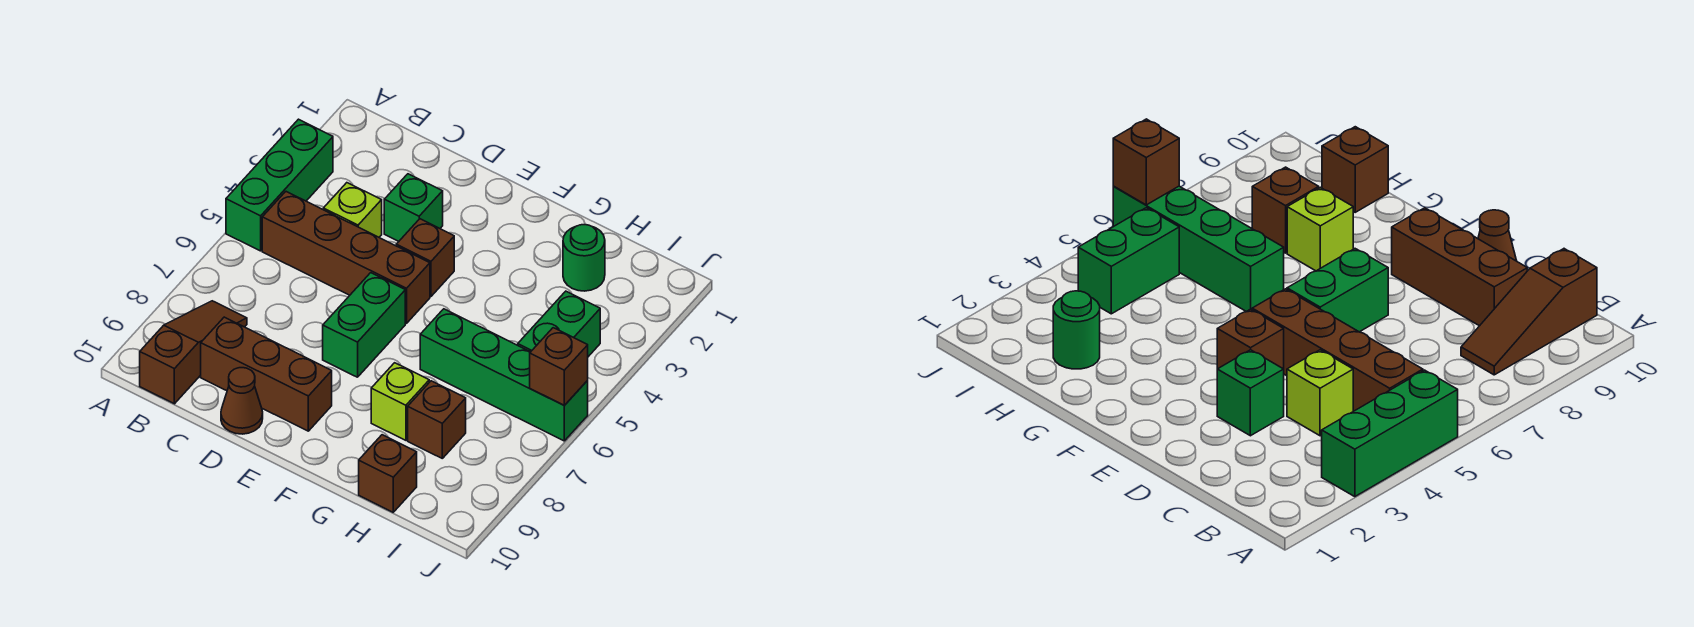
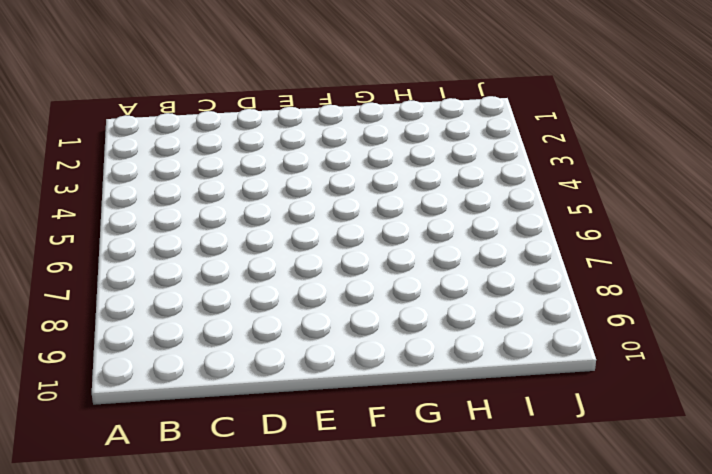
none -> green brick A3:A5 level 1
none -> brown brick B5:E5 level 1
none -> brown slope B8:B10 level 1 top 10

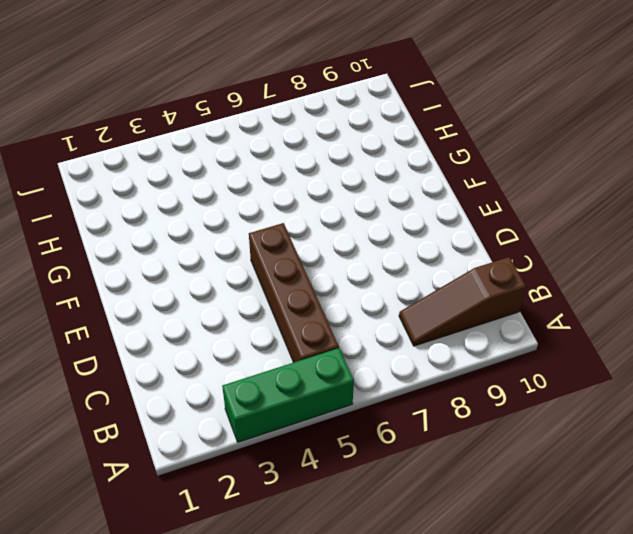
none -> lime brick C4 level 1
none -> brown brick C9:E9 level 1
none -> green brick D3 level 1

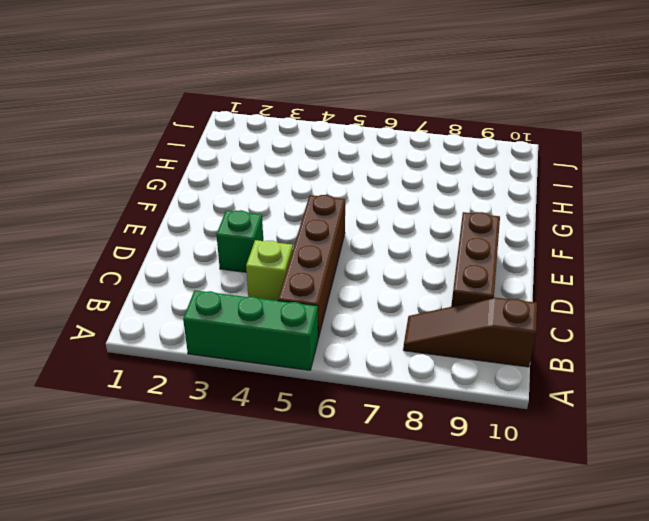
none -> brown cone D10 level 1
none -> brown brick E4 level 1
none -> green brick E6:E7 level 1

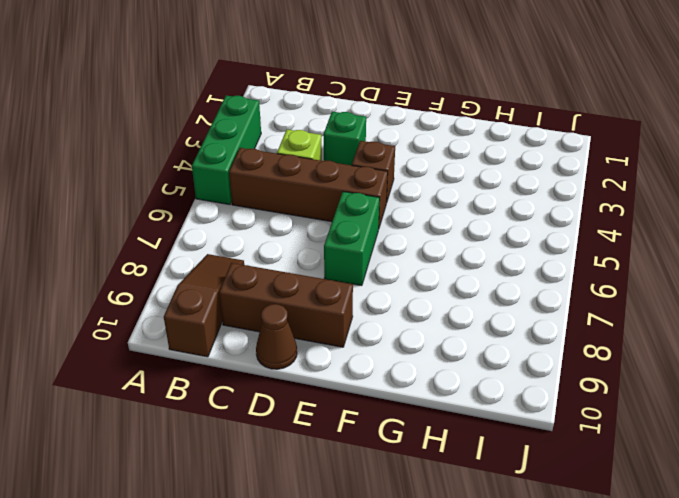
none -> green brick G6:J6 level 1
none -> lime brick G8 level 1
none -> green round brick H2 level 1

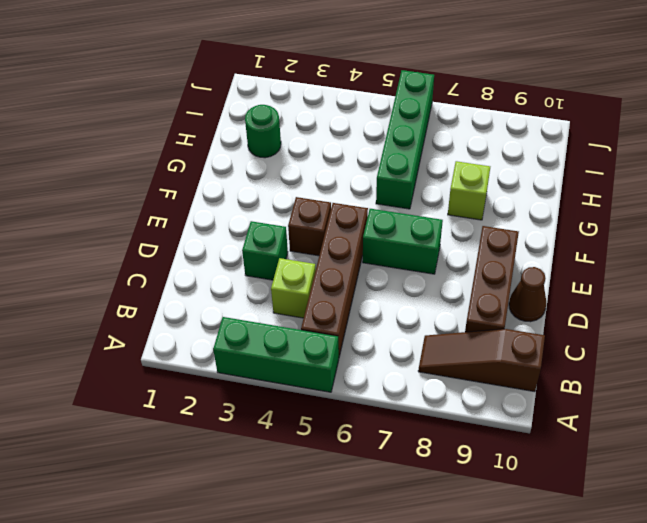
none -> brown brick H8 level 1
none -> brown brick H10 level 1
none -> green brick I4:I5 level 1

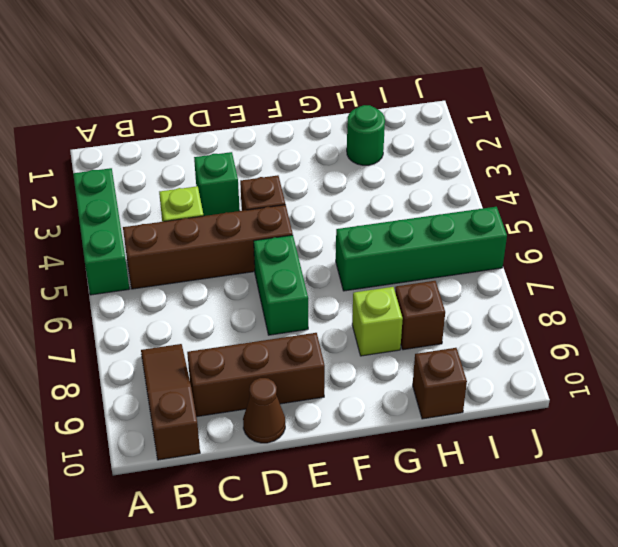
none -> green brick I4:I5 level 1
none -> brown brick J6 level 2

